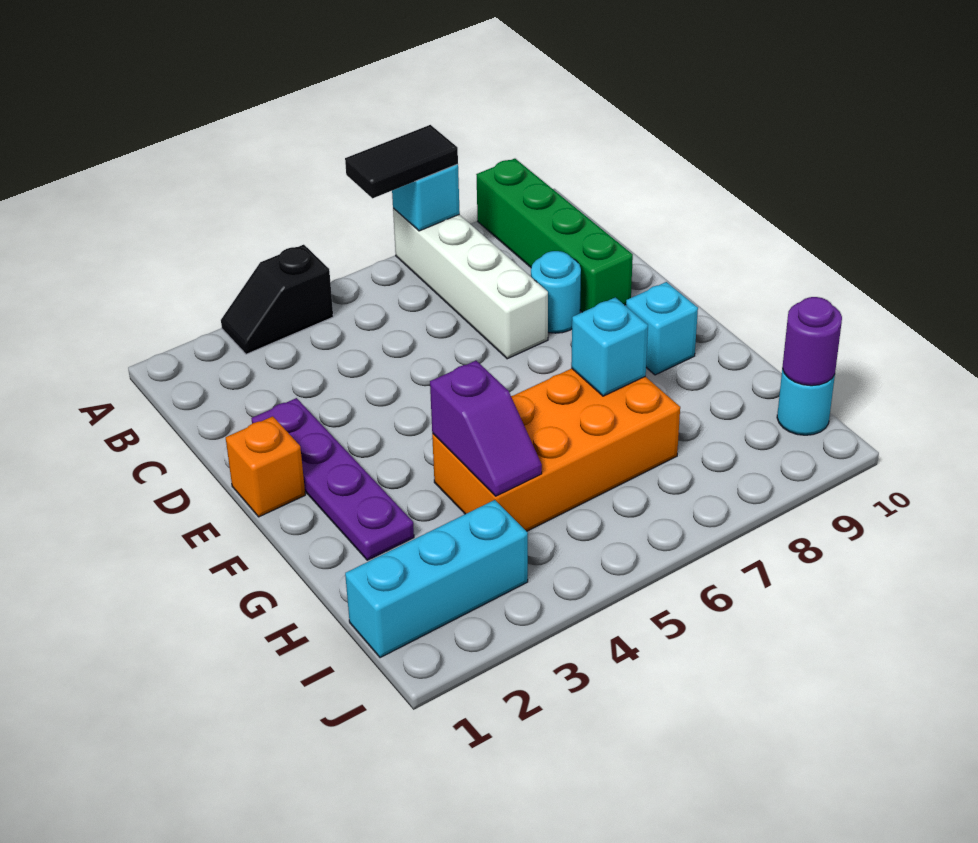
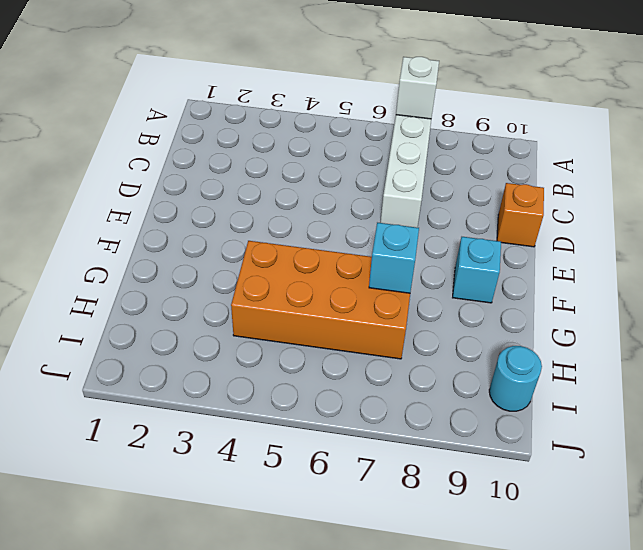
white brick A7 level 2 -> cyan brick A7 level 2
orange brick D10 level 1 -> orange brick E1 level 1
none -> black slope A3:A4 level 1 top 4
none -> green brick A9:D9 level 1
none -> purple plate D2:G2 level 1

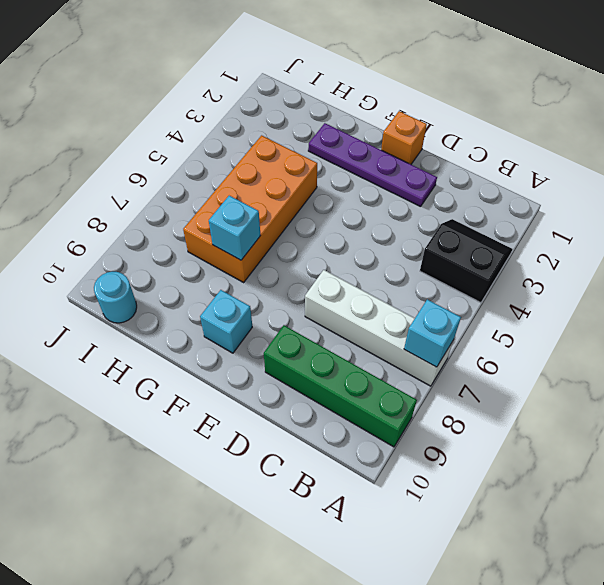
black slope A3:B4 level 1 top 4 -> black slope A3:A4 level 1 top 4
none -> cyan round brick D8 level 1
none -> cyan brick I1:I3 level 1
none -> purple slope G4:H4 level 2 top G

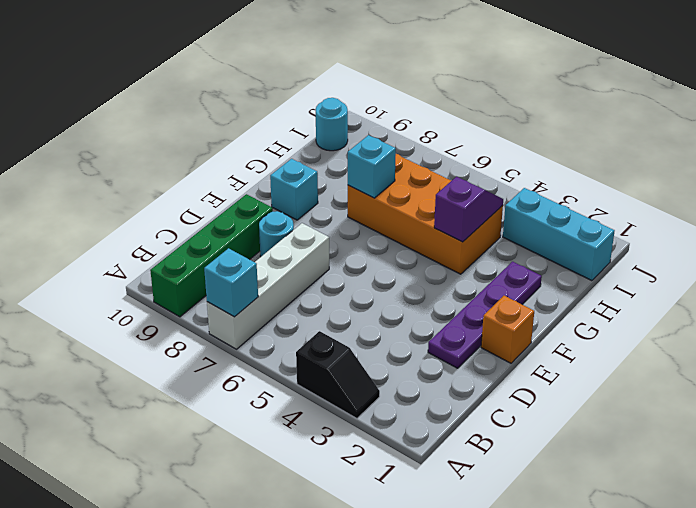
none -> purple round brick I10 level 2
none -> black tile A6:A7 level 3

